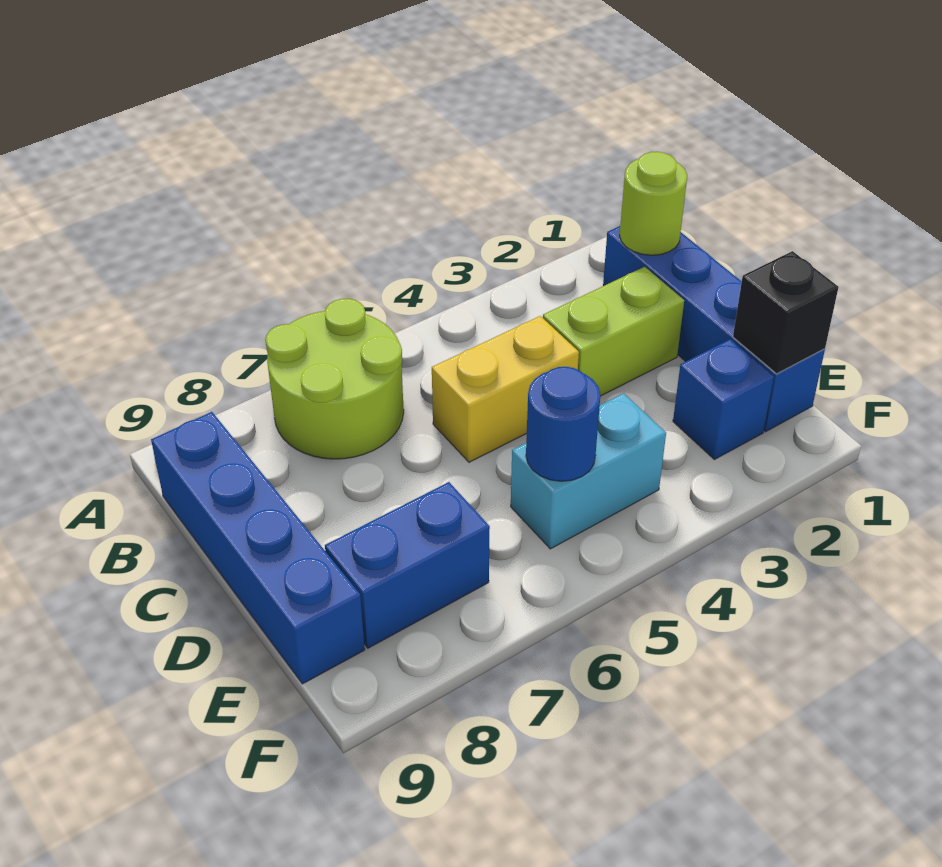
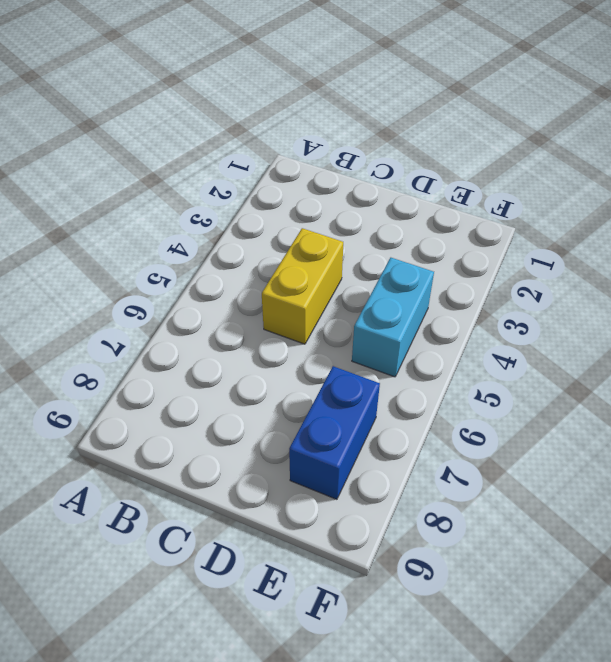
none -> lime round brick A6:B7 level 1
none -> blue brick B1:E1 level 1

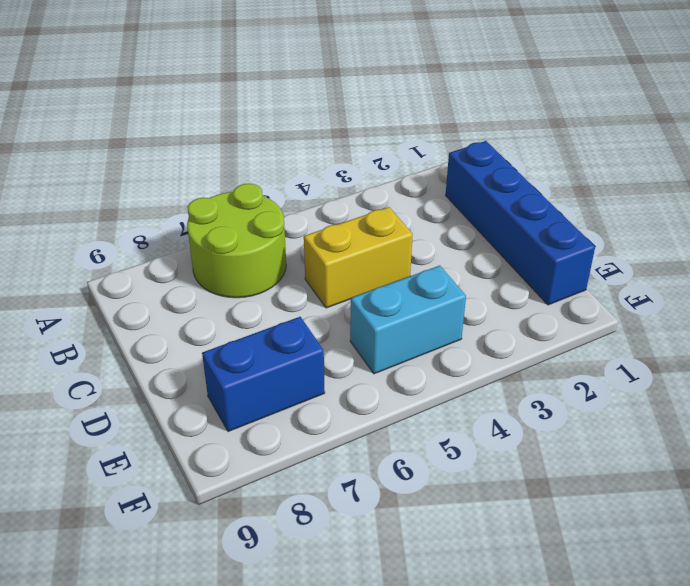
none -> blue brick B9:E9 level 1
none -> lime brick C2:C3 level 1

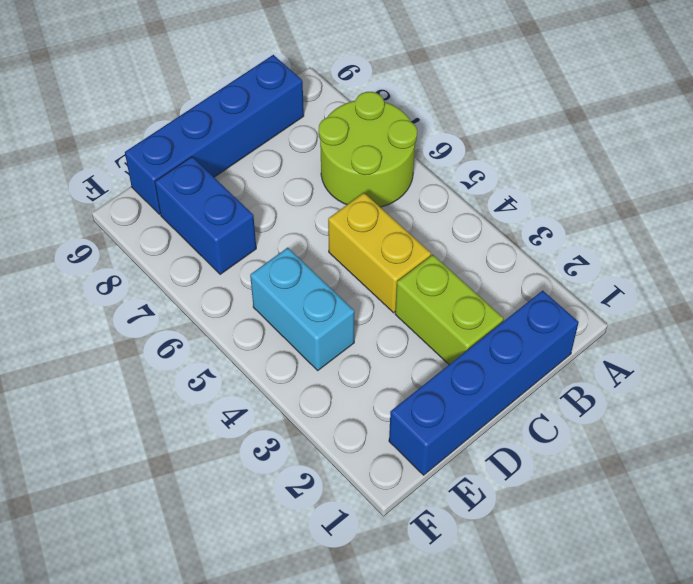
none -> blue brick E2 level 1
none -> lime round brick B1 level 2

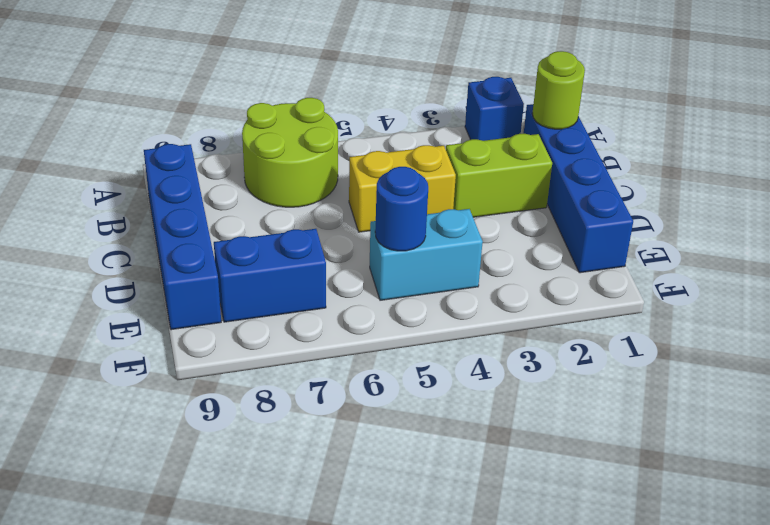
blue brick A2 level 1 -> blue brick E2 level 1
none -> black brick E1 level 2

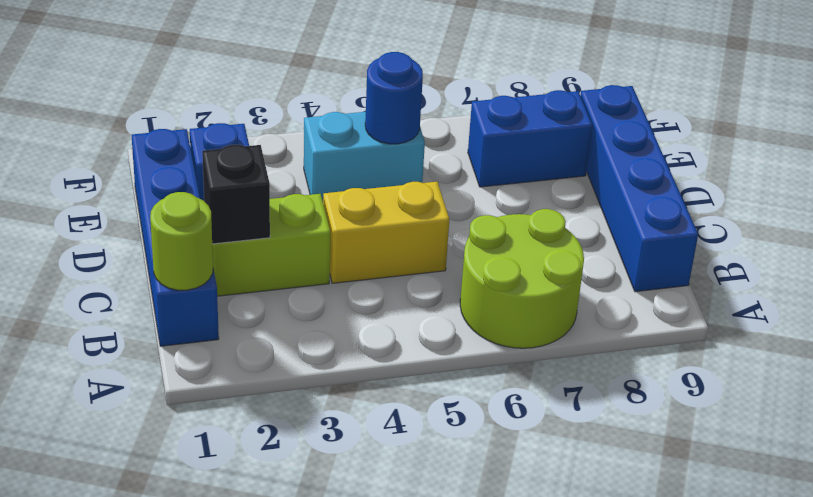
black brick C2 level 2 -> black brick E1 level 2

